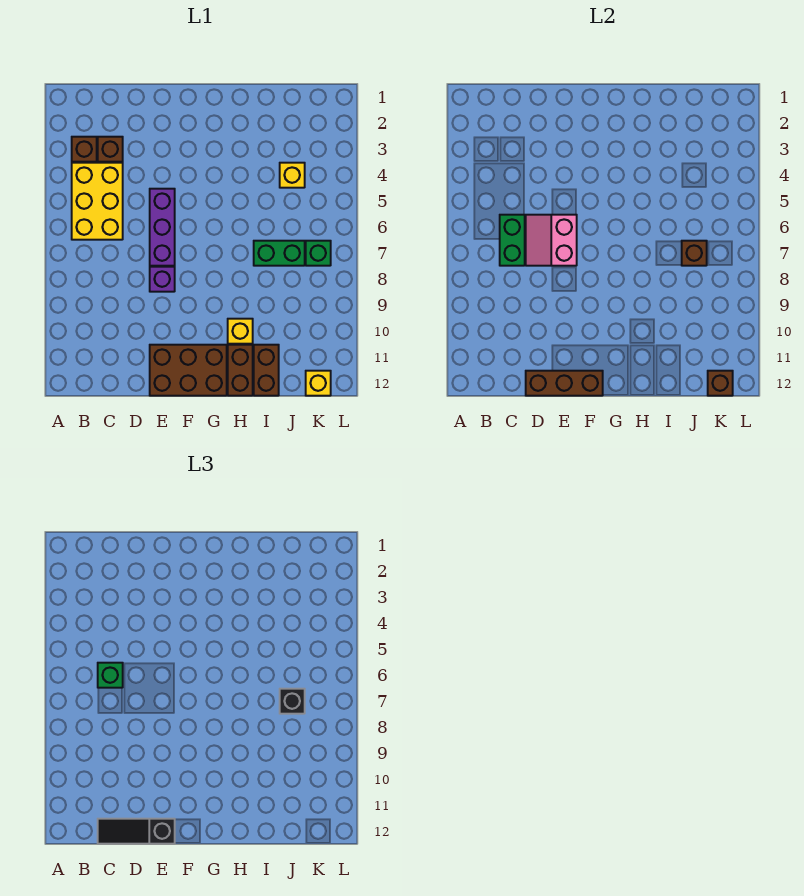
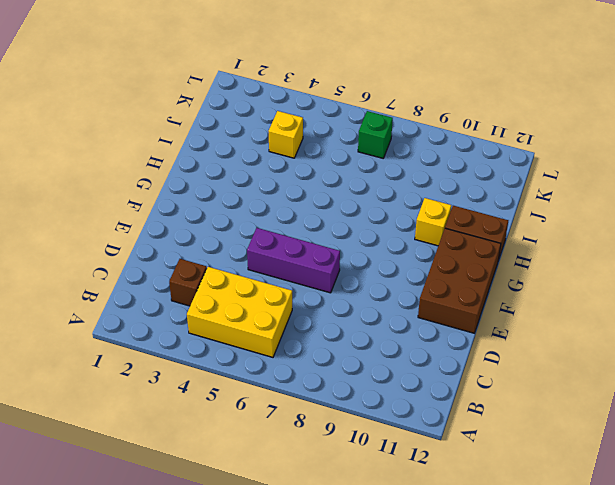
none -> brown brick B3 level 1
none -> purple brick E8 level 1
none -> green brick I7:J7 level 1

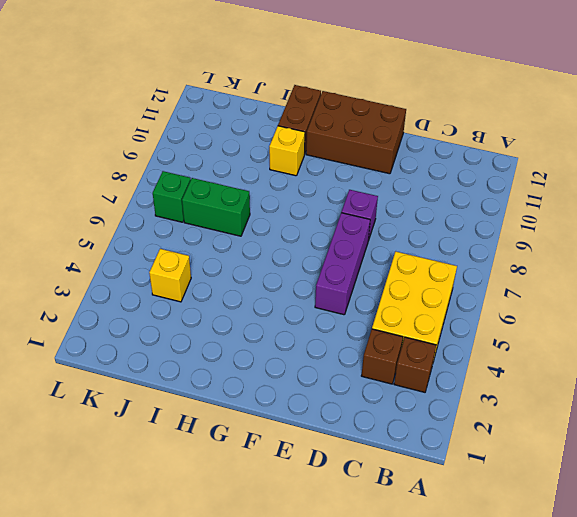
none -> brown brick I11:I12 level 1
none -> yellow brick K12 level 1
none -> green brick C6:C7 level 2

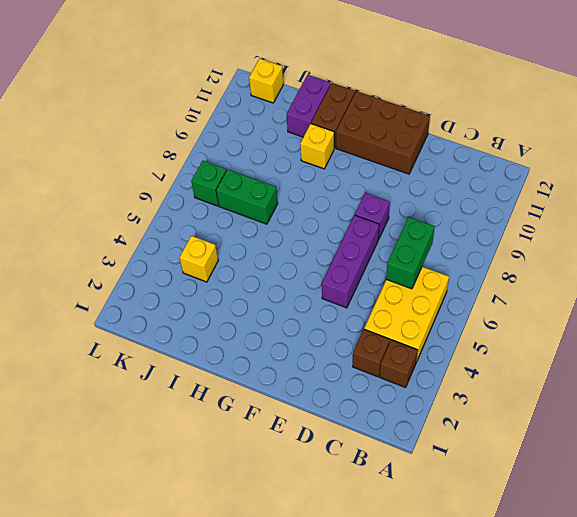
purple brick I11:I12 level 1 -> brown brick I11:I12 level 1
none -> pink slope D6:E7 level 2 top E
none -> brown brick D12:F12 level 2
none -> brown brick J7 level 2

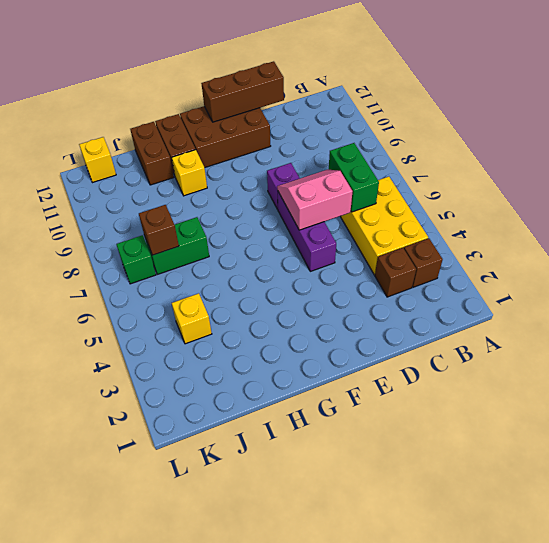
pink slope D6:E7 level 2 top 6 -> pink slope D6:E7 level 2 top E
none -> brown brick K12 level 2
none -> green brick C6 level 3
none -> black slope C12:E12 level 3 top E

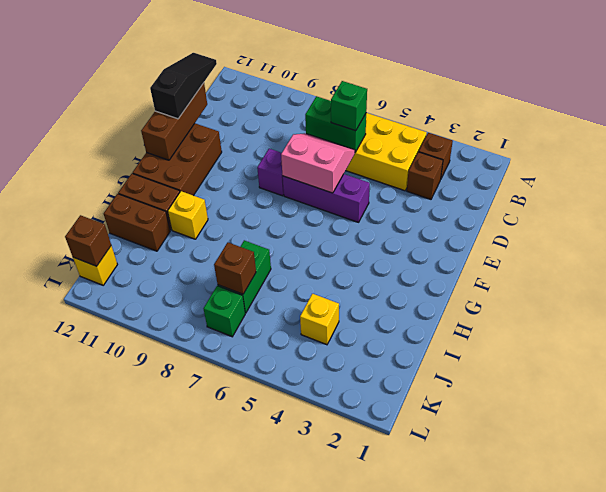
none -> black brick J7 level 3

